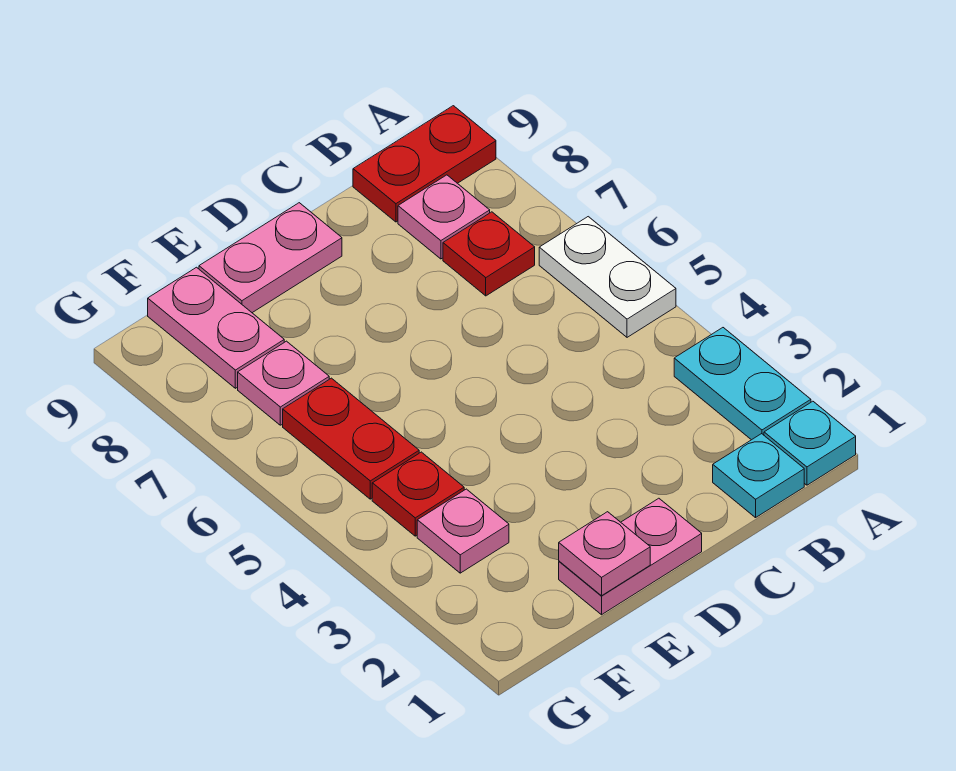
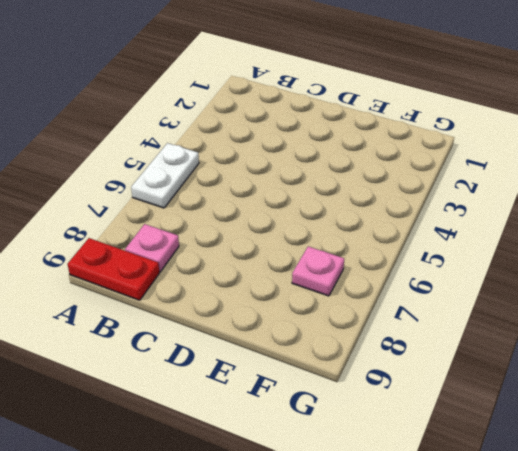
none -> cyan plate A1 level 1
none -> cyan plate A2:A3 level 1
none -> cyan plate B1 level 1

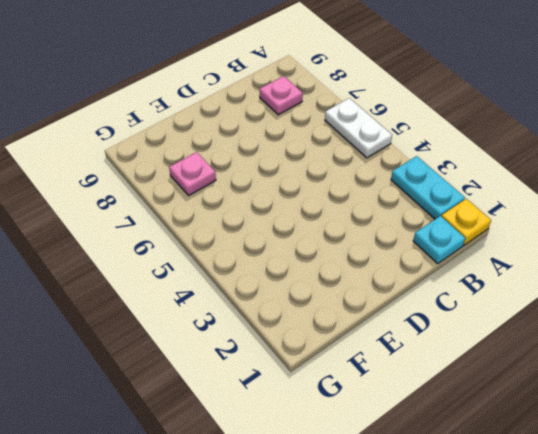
yellow plate A1 level 1 -> cyan plate A1 level 1
none -> red plate A9:B9 level 1
none -> red plate B7 level 1
none -> pink plate D1:E1 level 1

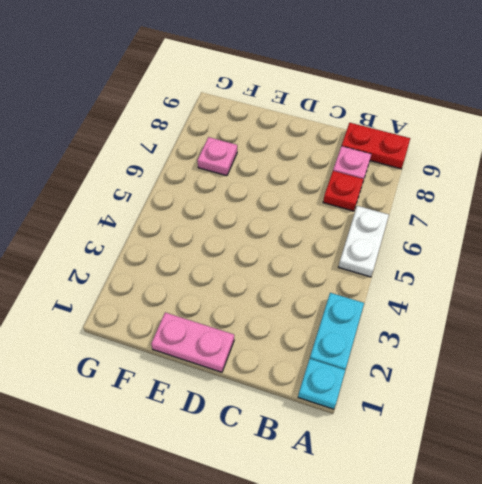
none -> cyan plate B1 level 1
none -> pink plate D9:E9 level 1
none -> pink plate F3 level 1

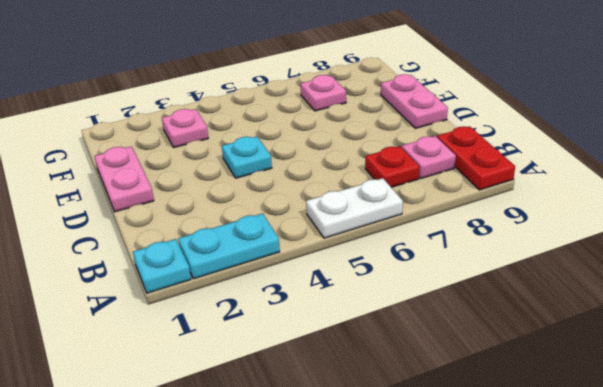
cyan plate D4 level 1 -> cyan plate B1 level 1
none -> red plate F4 level 1
none -> red plate F5:F6 level 1
none -> pink plate F8:F9 level 1

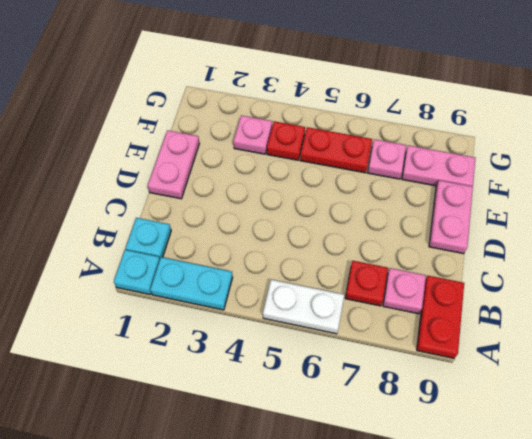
none -> pink plate E1 level 2

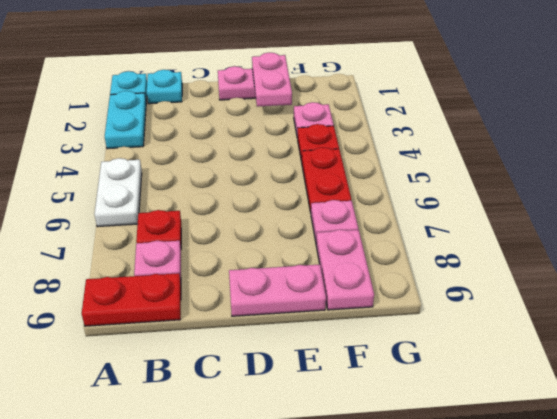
pink plate E1:E2 level 2 -> pink plate E1 level 2

